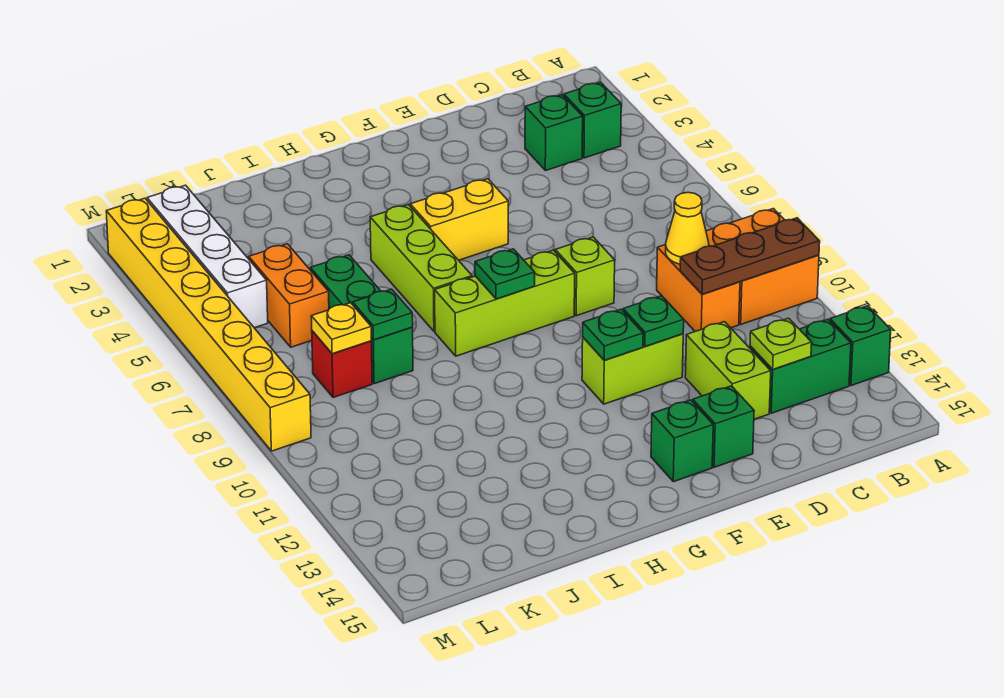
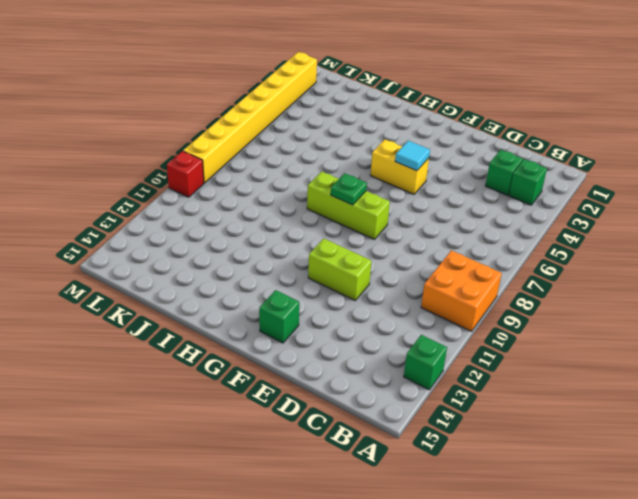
cyan tile F5 level 2 -> none
red brick M10 level 1 -> red brick K8 level 1
none -> green brick B13:C13 level 1
none -> orange brick C9:C10 level 1
none -> lime brick D12:D13 level 1

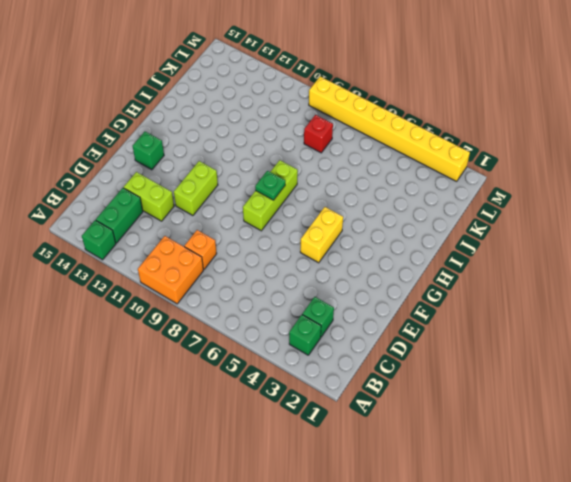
orange brick C9 level 1 -> orange brick C9:C10 level 1
none -> lime brick E8 level 1
none -> green brick E14 level 1
none -> lime brick H5:H7 level 1

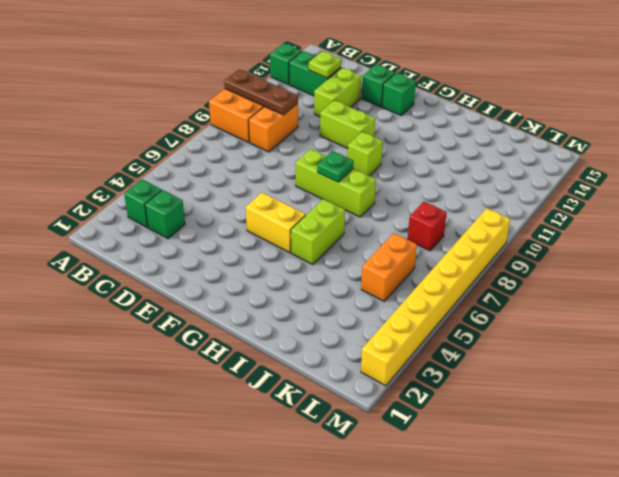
lime brick G10 level 1 -> lime brick E8 level 1
lime brick H5:H6 level 1 -> lime brick H5:H7 level 1
none -> green brick J6:J8 level 1
none -> white brick L2:L5 level 1
none -> yellow cone C9 level 2

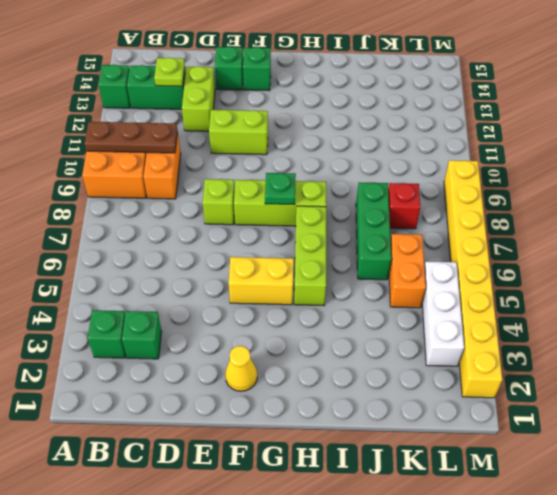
yellow cone F2 level 1 -> yellow cone C9 level 2
white brick L3:L5 level 1 -> white brick L2:L5 level 1
none -> green plate E11 level 2
none -> green plate F11 level 2
none -> green plate J8 level 2

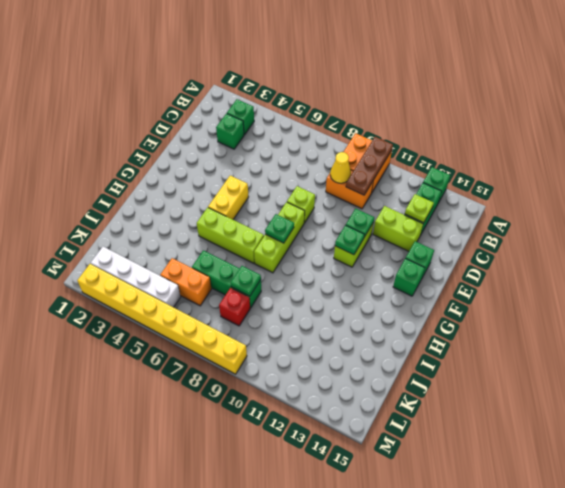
none -> yellow plate K8 level 2

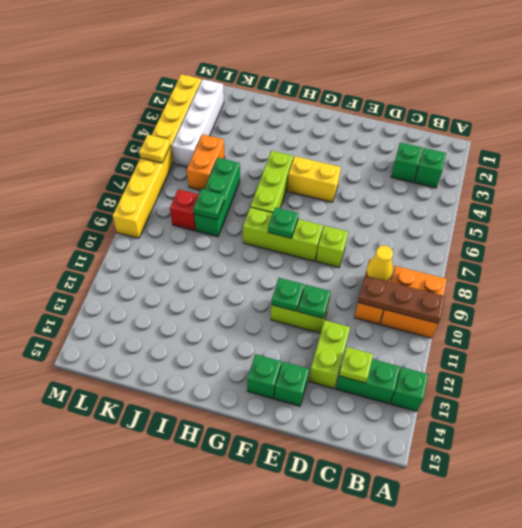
yellow plate M6 level 2 -> yellow plate K8 level 2

